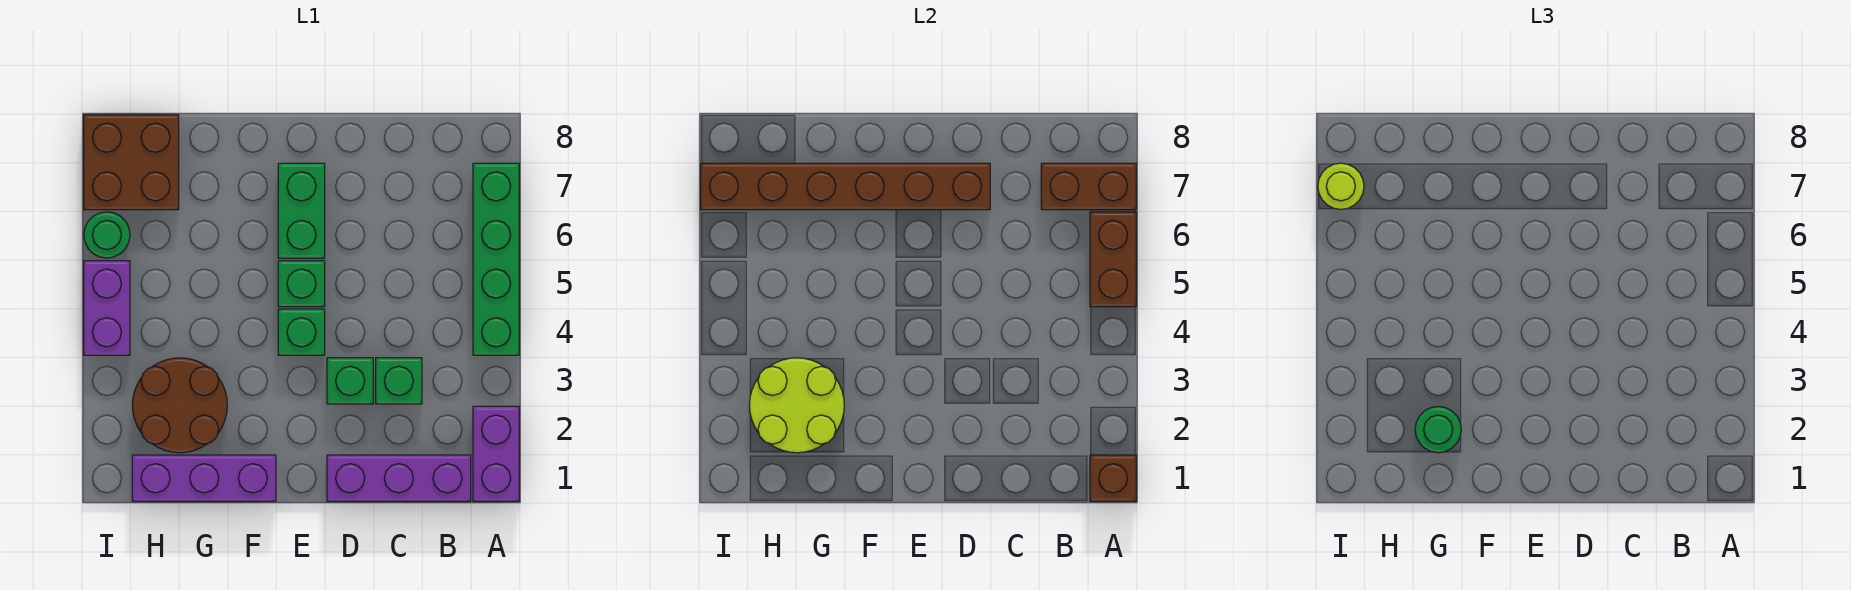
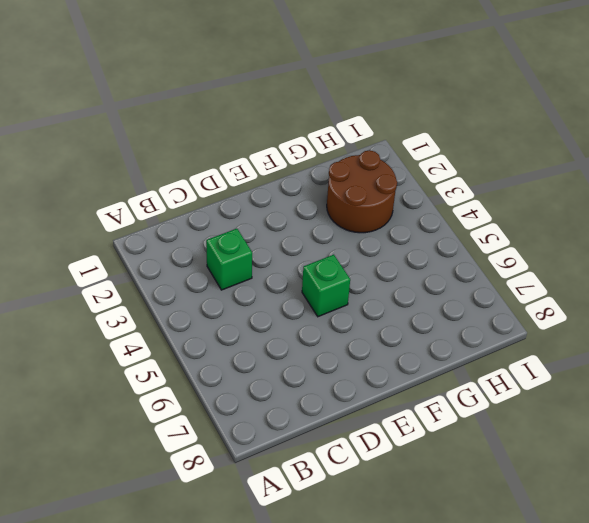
none -> purple brick A1:A2 level 1
none -> green brick A4:A7 level 1
none -> purple brick B1:D1 level 1

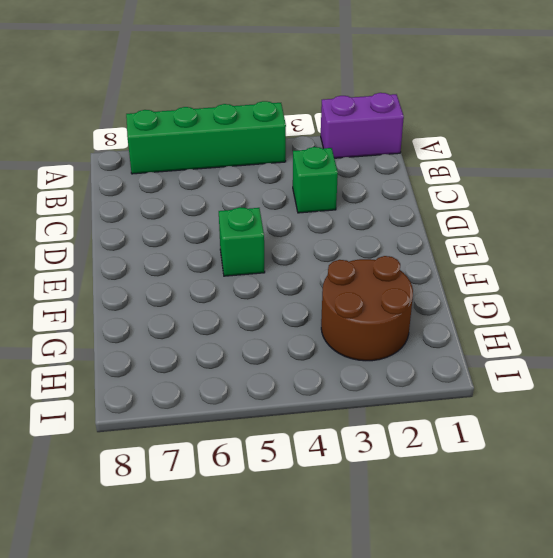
none -> purple brick B1:D1 level 1
none -> green brick D3 level 1
none -> green brick E4 level 1

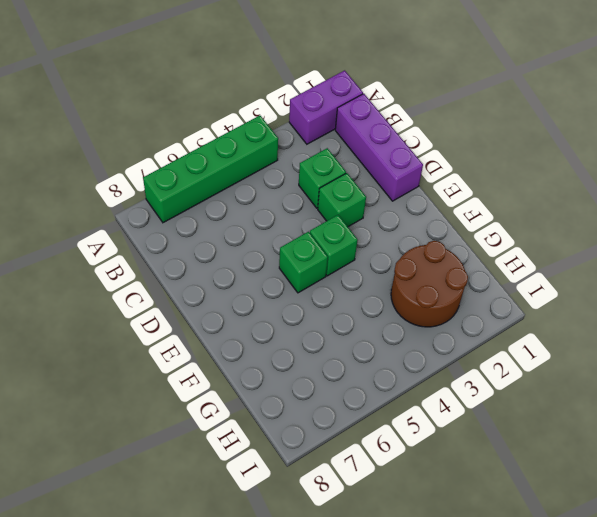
none -> green brick E6:E7 level 1
none -> purple brick F1:H1 level 1
none -> brown brick H7:I8 level 1

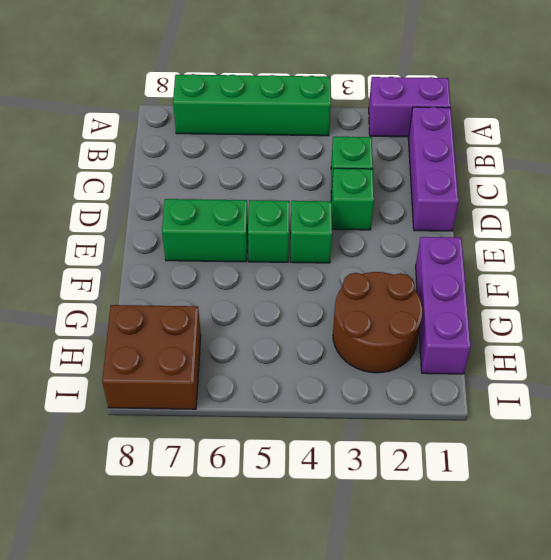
none -> purple brick I4:I5 level 1
none -> green round brick I6 level 1
none -> brown brick A1 level 2

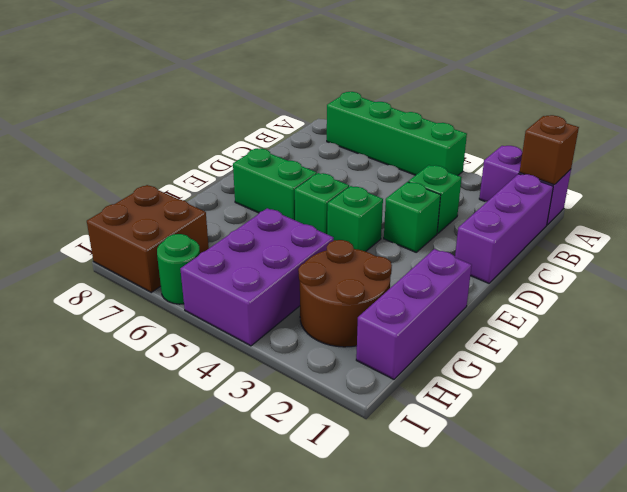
purple brick G4:I5 level 1 -> purple brick I4:I5 level 1
none -> brown brick A5:A6 level 2
none -> brown brick A7:B7 level 2
none -> brown brick D7:I7 level 2

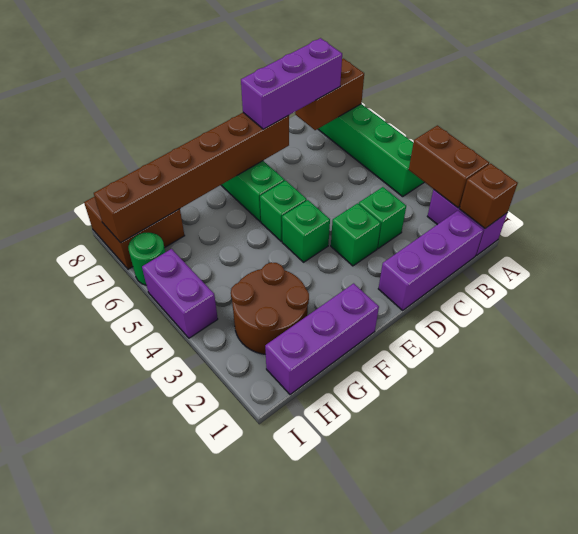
brown brick A2:A3 level 2 -> brown brick A5:A6 level 2
purple brick B7:D7 level 3 -> none
none -> lime round brick G2:H3 level 2
none -> green round brick G2 level 3
none -> lime round brick I7 level 3

